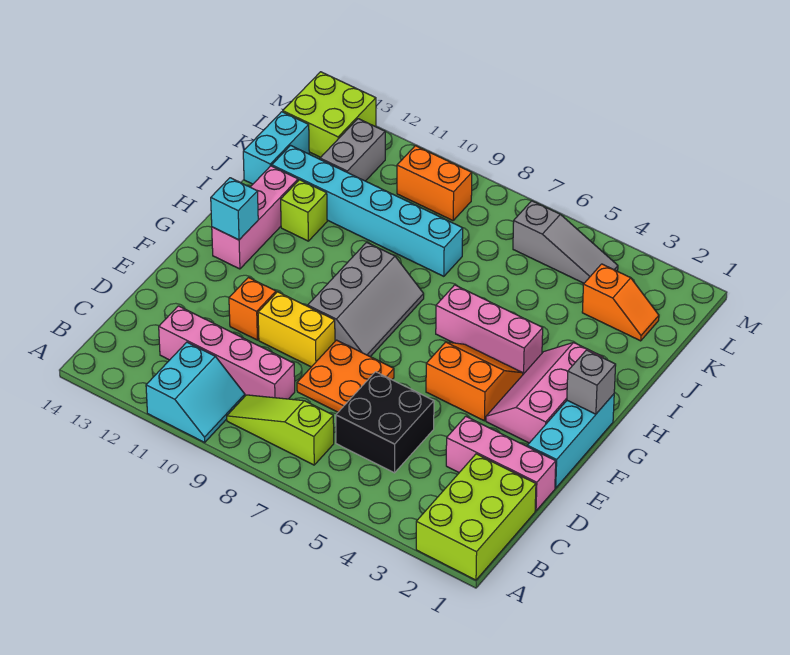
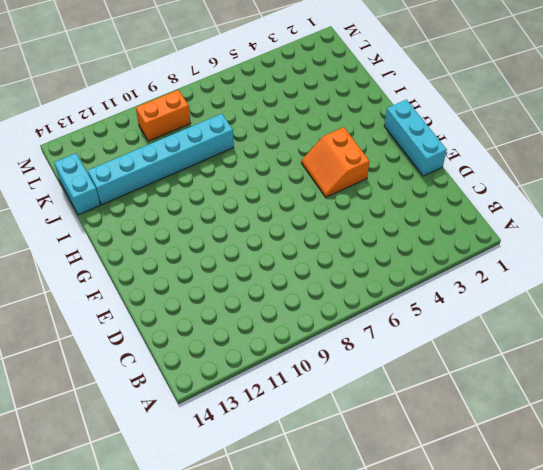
orange slope F4:G5 level 1 top 4 -> orange slope F4:G5 level 1 top F
none -> lime brick A1:C2 level 1
none -> cyan slope A10:B11 level 1 top 11
none -> lime slope B7:B9 level 1 top 7

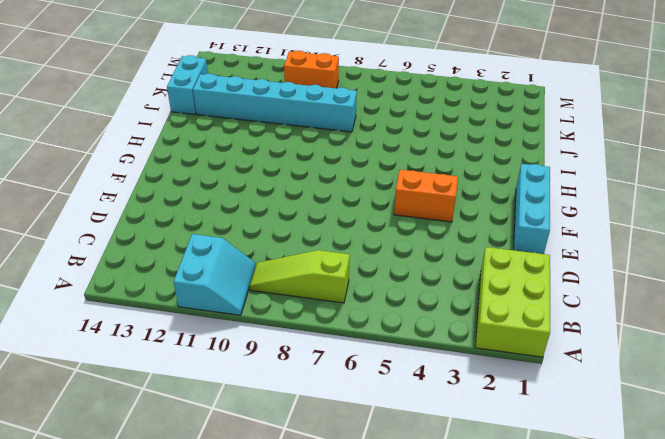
none -> black brick C5:D6 level 1
none -> pink brick C9:C12 level 1
none -> pink brick D1:D3 level 1

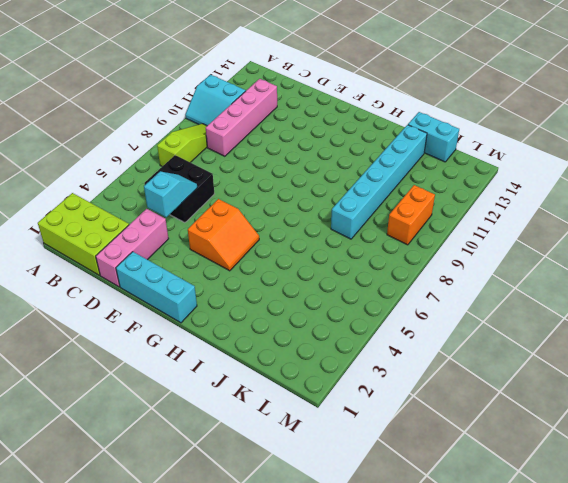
cyan slope D4:D5 level 2 top 4 -> none
none -> orange plate D7:E8 level 1
none -> yellow brick E9:E10 level 1
none -> orange brick E11 level 1

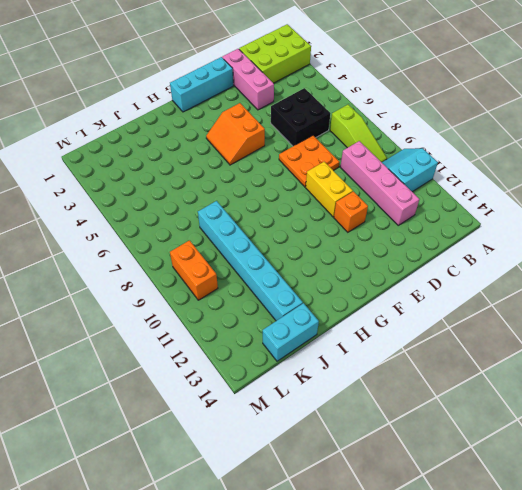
none -> pink slope F2:H3 level 1 top 2
none -> grey slope F8:H9 level 1 top 9
none -> pink brick G13:I13 level 1

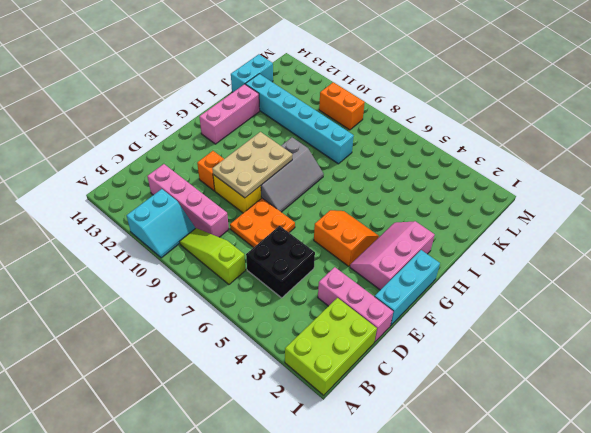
tan plate E9:G10 level 2 -> none
none -> pink brick H4:H6 level 1
none -> lime brick I12 level 1
none -> orange slope K2:K3 level 1 top 3

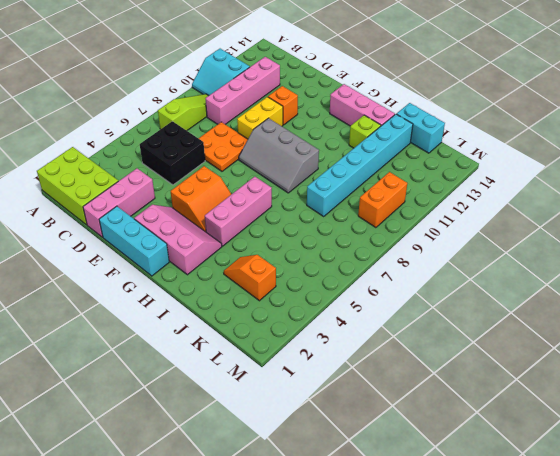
orange slope J3:K3 level 1 top K -> orange slope K2:K3 level 1 top 3
none -> grey brick K12:L12 level 1
none -> grey slope L4:L6 level 1 top 6
none -> lime brick L13:M14 level 1

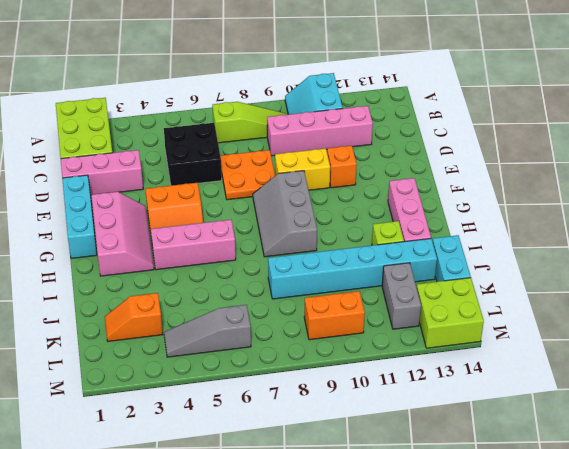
none -> grey brick G1 level 2
none -> cyan brick G13 level 2

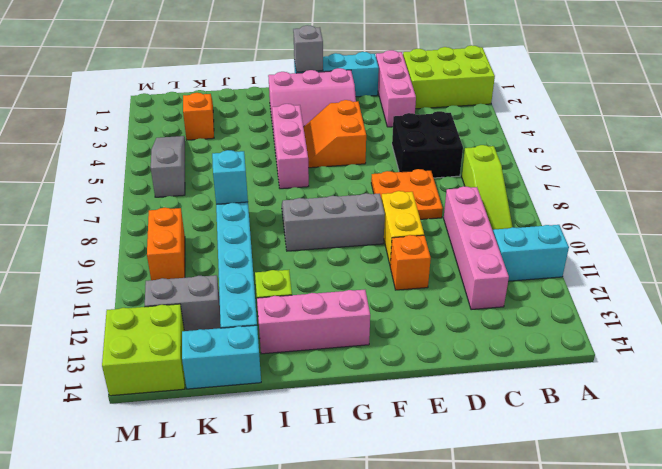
cyan brick J8 level 2 -> cyan brick G13 level 2

